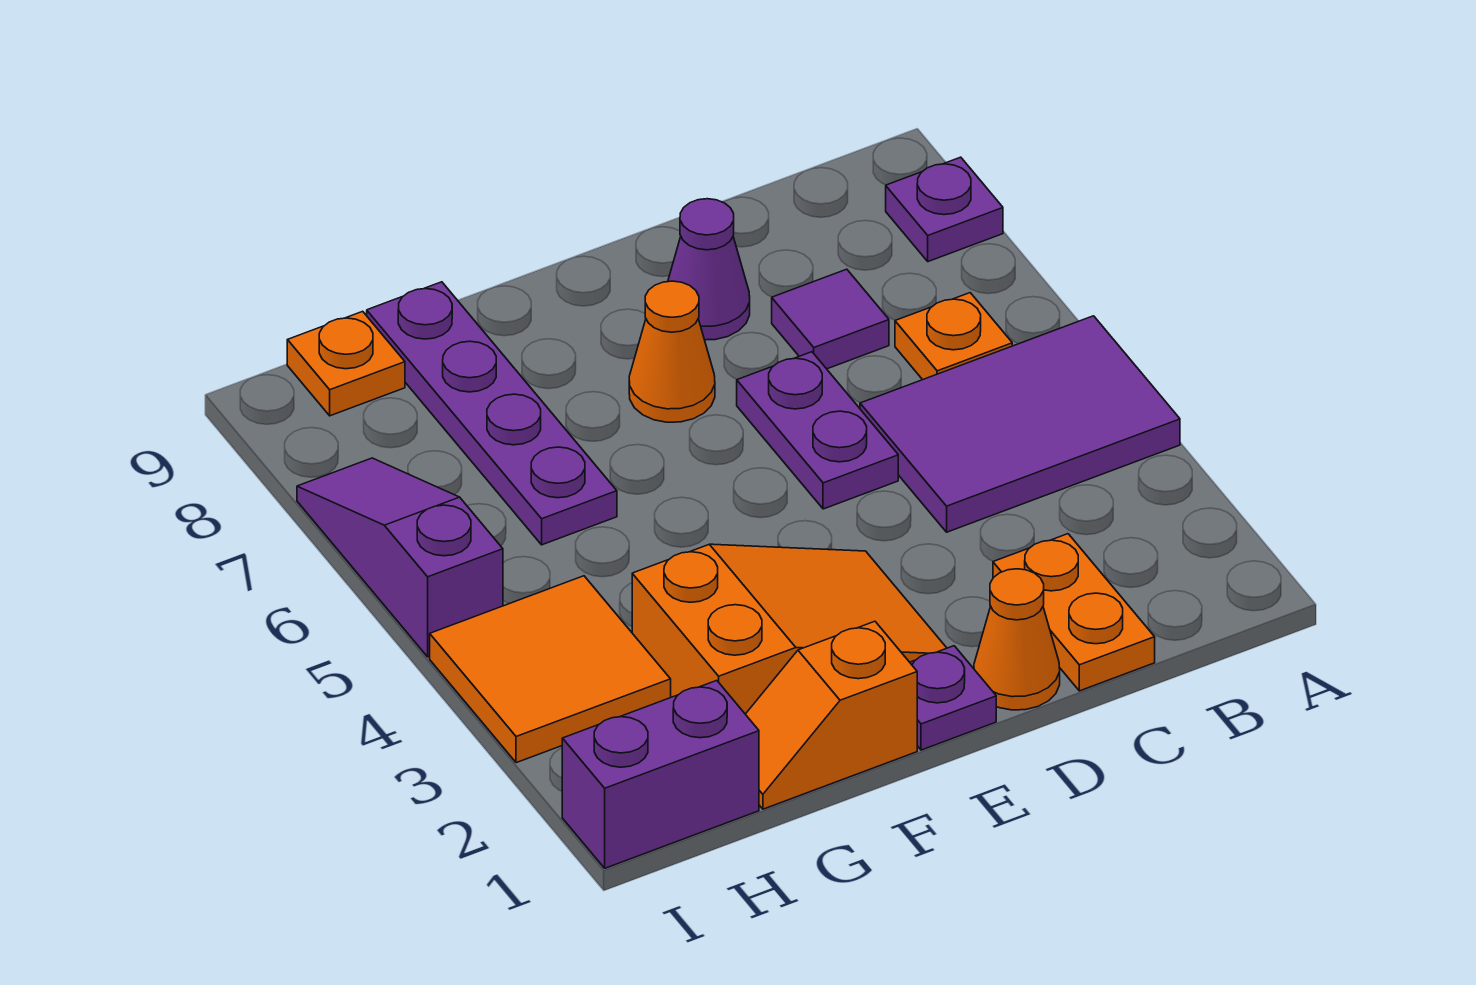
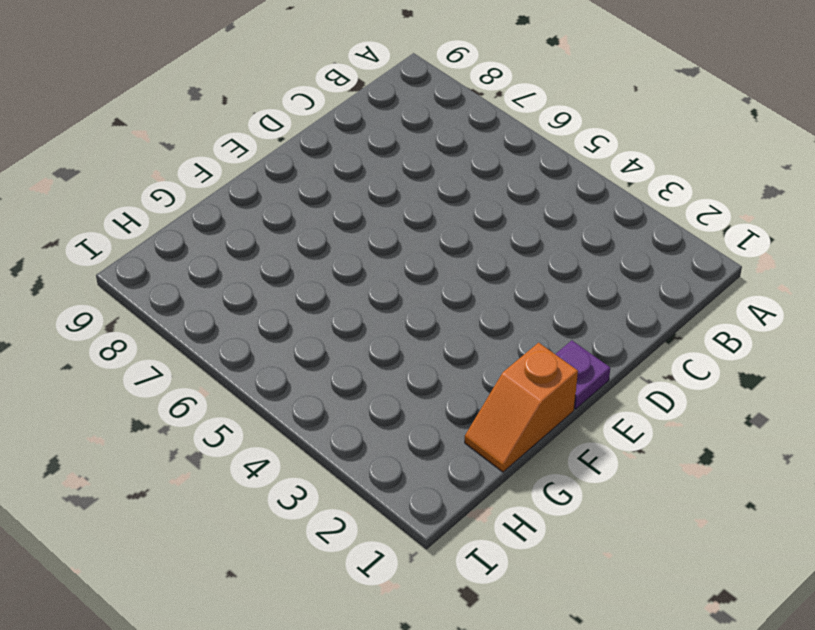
none -> purple tile A4:C5 level 1
none -> purple plate A8 level 1
none -> orange plate B6 level 1

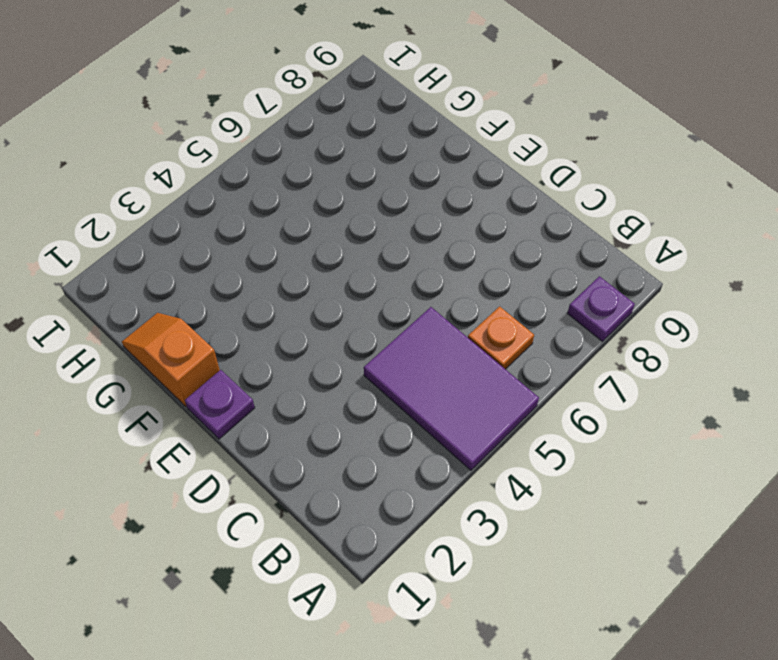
none -> orange plate C1:C2 level 1
none -> purple tile C7 level 1
none -> orange cone D1 level 1

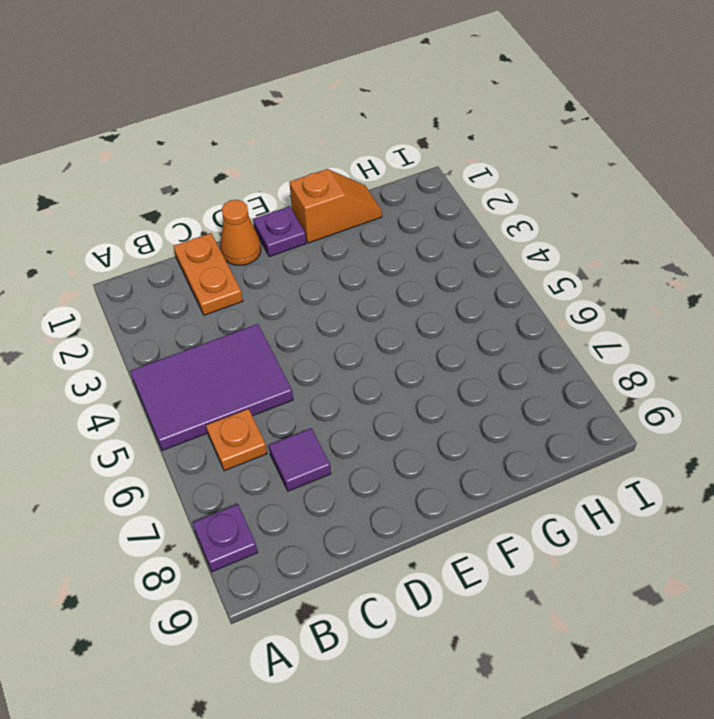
none -> purple plate D5:D6 level 1
none -> purple cone D8 level 1
none -> orange slope E2:G3 level 1 top G

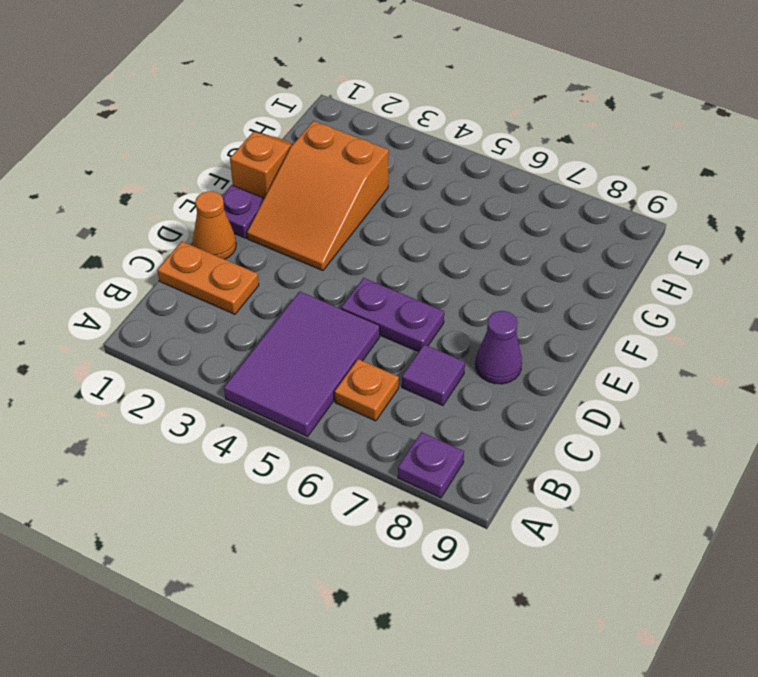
none -> orange cone E7 level 1
none -> purple plate G6:G9 level 1
none -> purple brick H1:I1 level 1

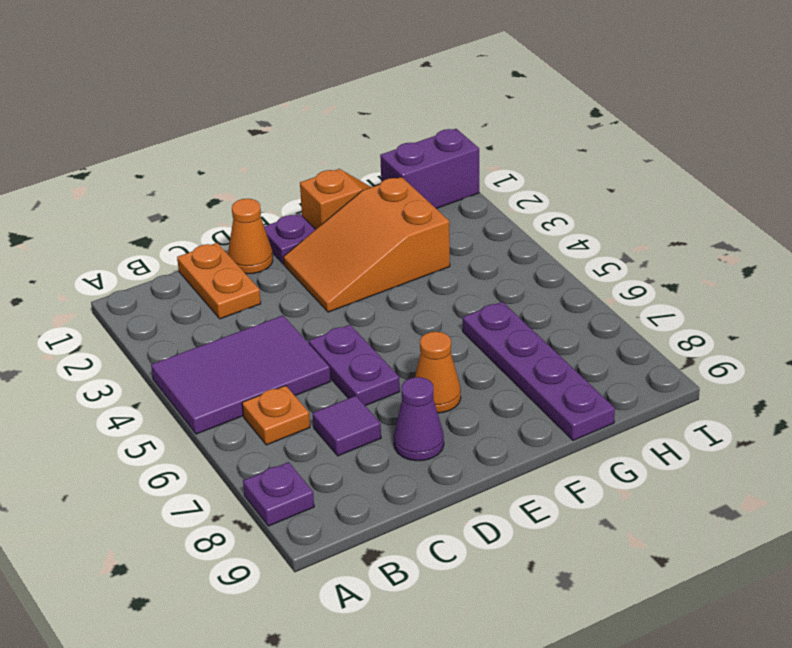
none -> orange tile H3:I4 level 1
none -> orange plate H9 level 1
none -> purple slope I5:I7 level 1 top 5

